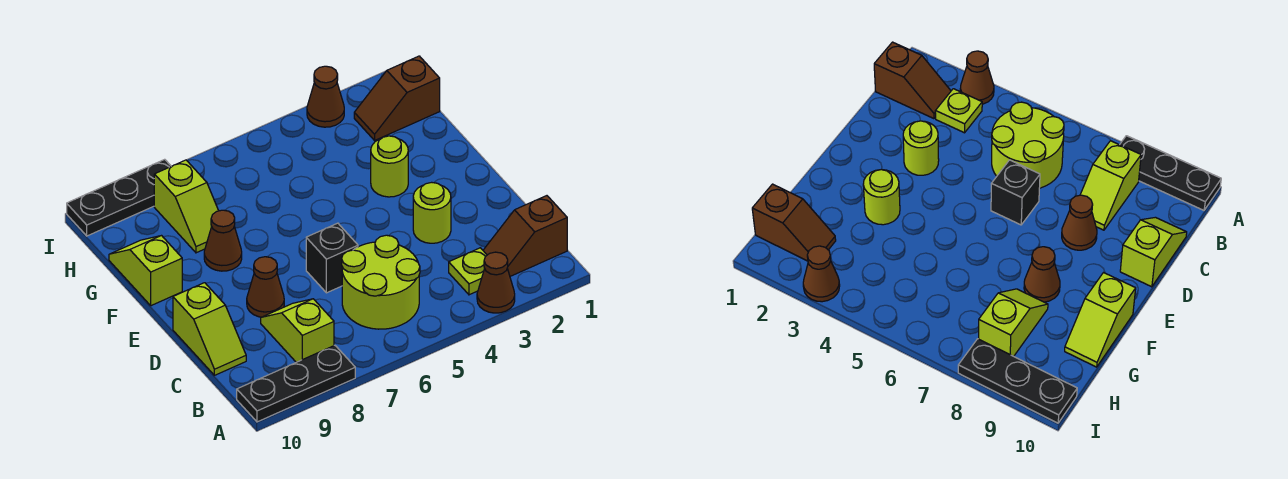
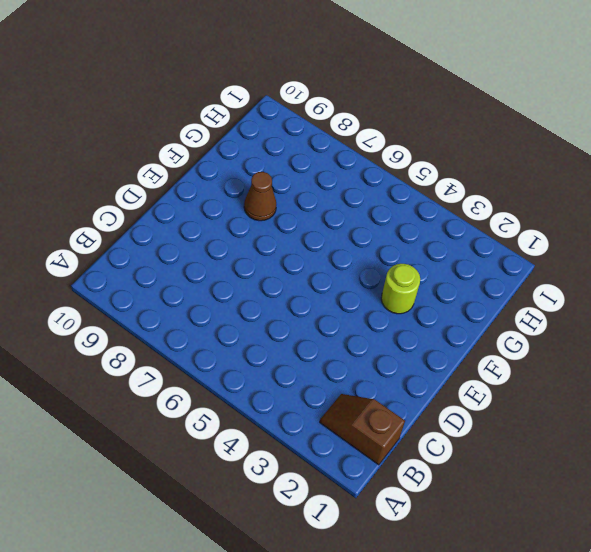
none -> brown cone A3 level 1
none -> black plate A8:A10 level 1
none -> lime plate B3 level 1

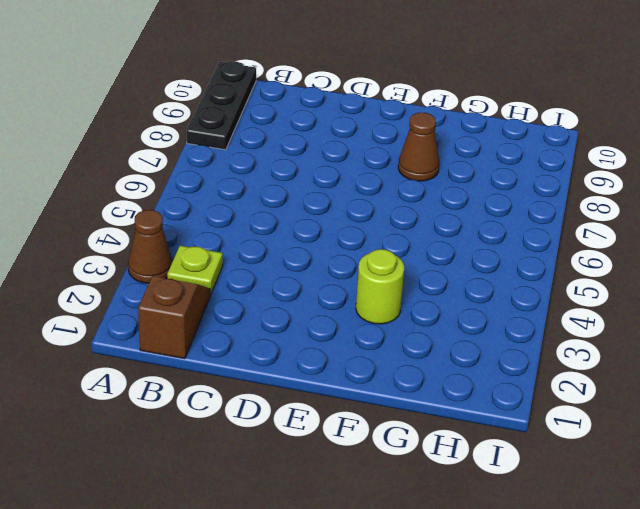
none -> lime round brick B5:C6 level 1
none -> lime slope B8:C8 level 1 top B
none -> lime slope C10:D10 level 1 top D

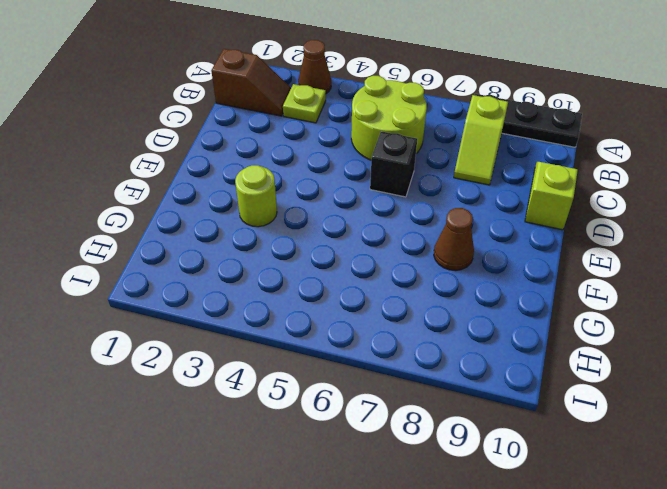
none -> lime round brick D3 level 1
none -> brown cone D8 level 1
none -> lime slope F10:G10 level 1 top F

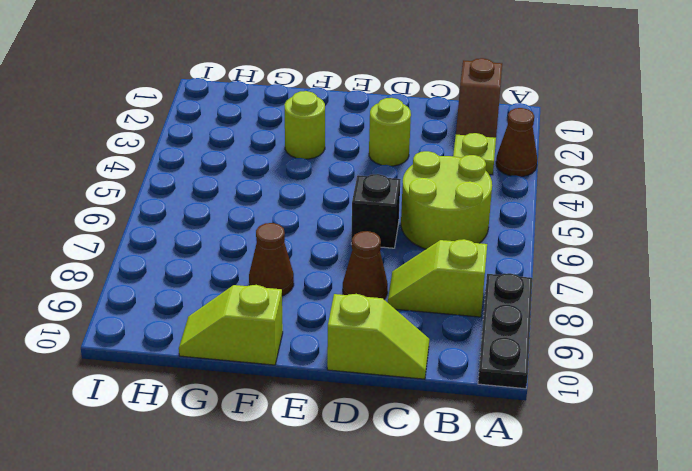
none -> lime slope G8:H8 level 1 top H
none -> brown slope H1:H2 level 1 top 1
none -> brown cone I3 level 1

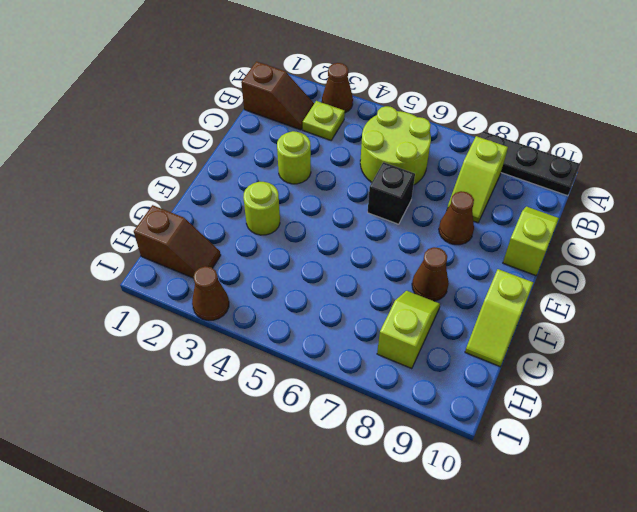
none -> black plate I8:I10 level 1

